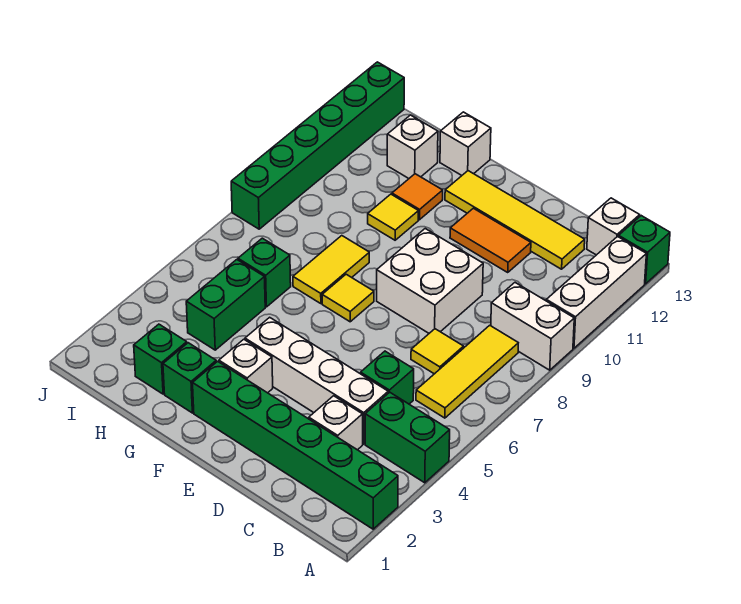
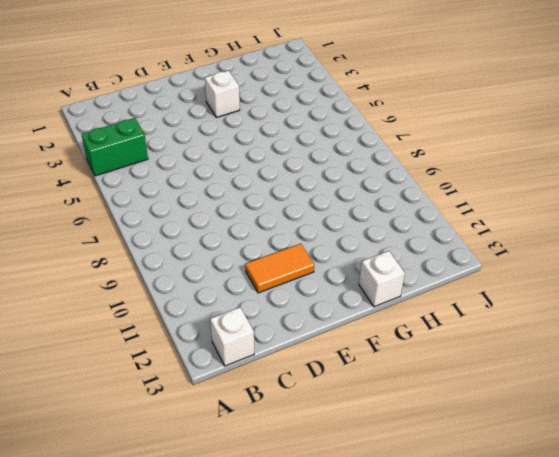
none -> green brick A2:F2 level 1
none -> white brick A9:B9 level 1
none -> white brick A10:A12 level 1

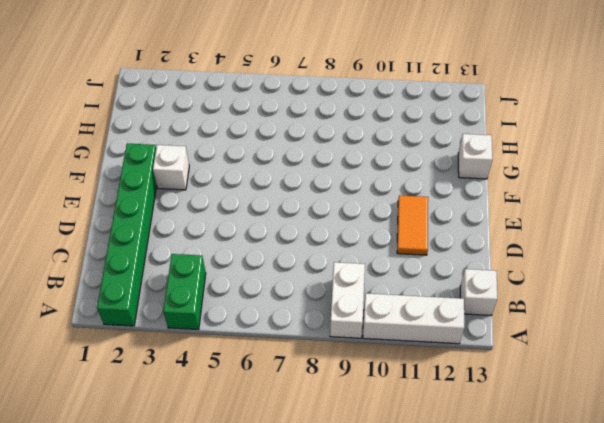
none -> green brick A13 level 1
none -> yellow tile B6:B8 level 1
none -> white brick C3 level 1

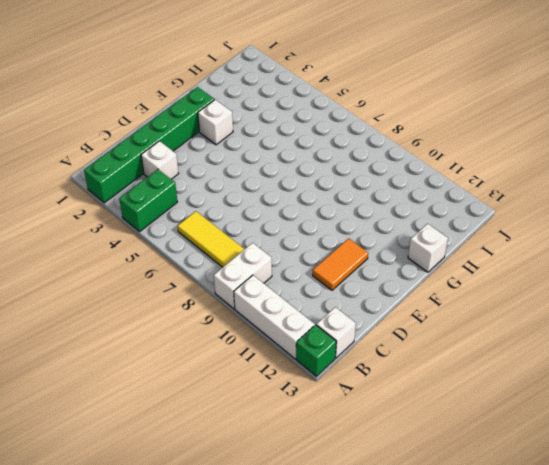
none -> white brick C4:F4 level 1
none -> green brick C5 level 1
none -> yellow tile C7 level 1

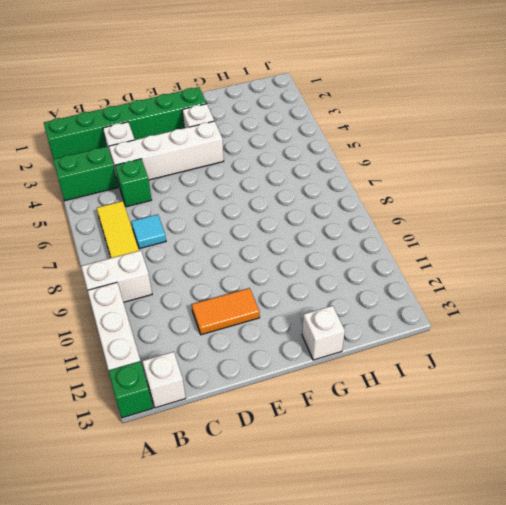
cyan tile C7 level 1 -> yellow tile C7 level 1
none -> yellow tile C12:F12 level 1
none -> white brick D8:E9 level 1
none -> yellow tile F7 level 1

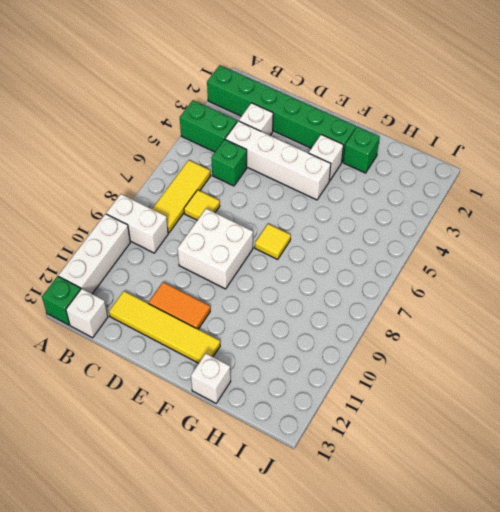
none -> yellow tile G7:G8 level 1
none -> yellow tile G10 level 1
none -> orange tile G11 level 1

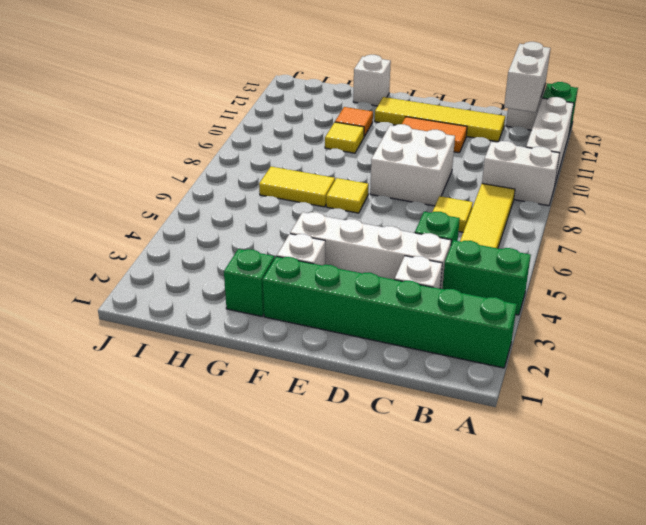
white brick B12:B13 level 2 -> none
yellow tile G7:H7 level 1 -> yellow tile G7:G8 level 1
none -> green brick H2 level 1
none -> green brick H4:H5 level 1
none -> green brick H6 level 1

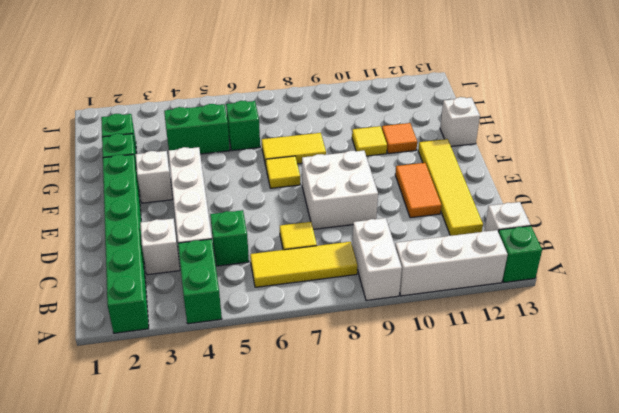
none -> white brick H12 level 1
none -> green brick J8:J13 level 1

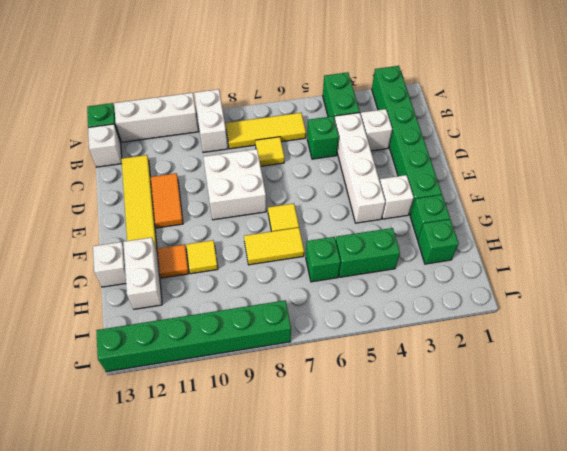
white brick G12:H12 level 1 -> white brick H12 level 1

